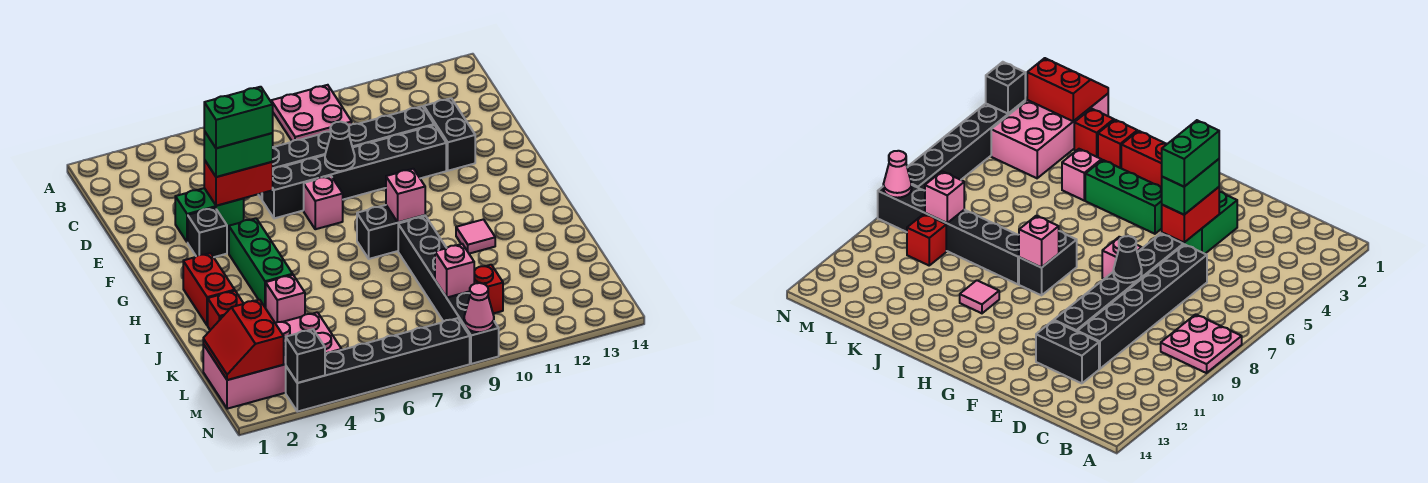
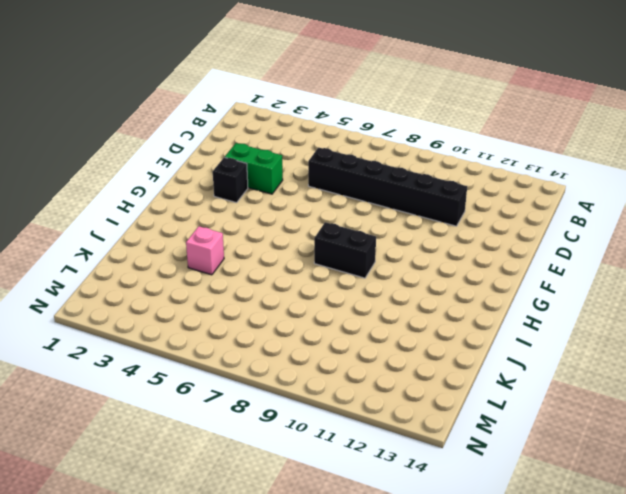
none -> pink plate A8:B9 level 1
none -> black brick D12:E12 level 1
none -> black brick E6:E11 level 1

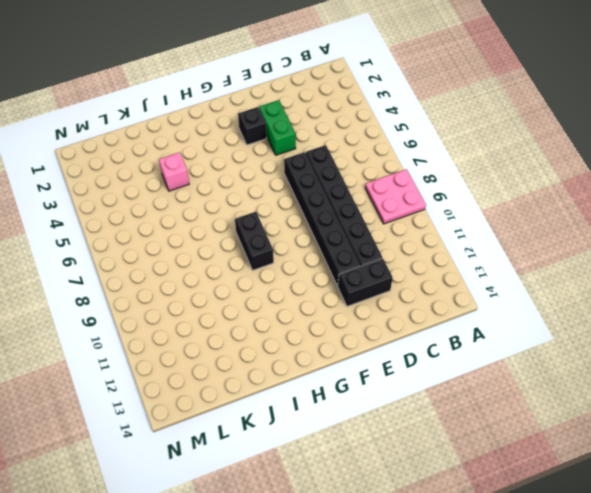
none -> pink brick F7 level 1
none -> green brick G4:I4 level 1
none -> red brick H2:I2 level 1

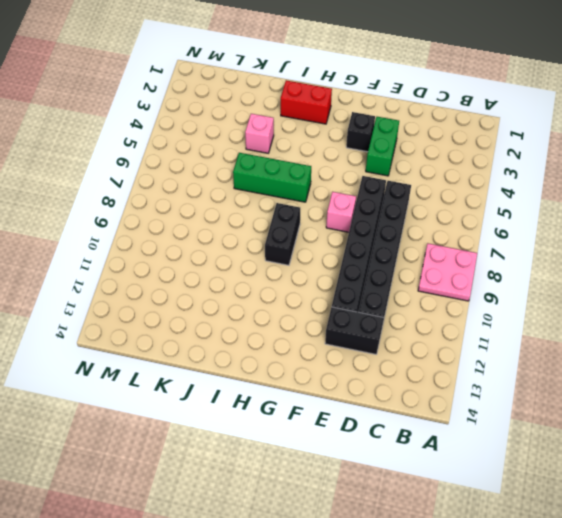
green brick H6:J6 level 1 -> green brick G4:I4 level 1
none -> black brick I9:N9 level 1
none -> pink tile I11 level 1
none -> red brick J2 level 1

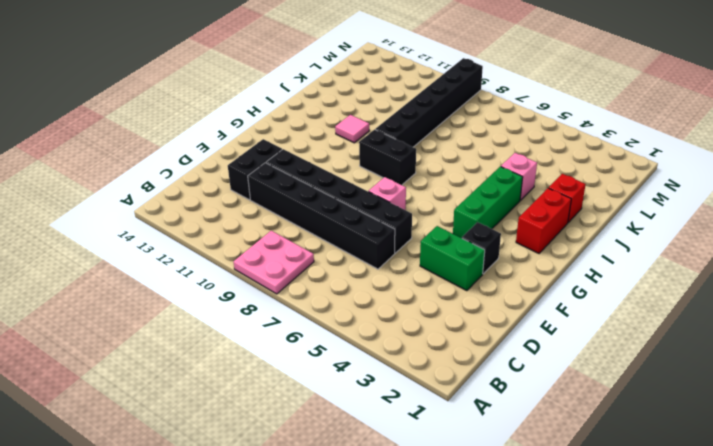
none -> red brick K2 level 1
none -> pink brick L1:M4 level 1
none -> red brick L10 level 1

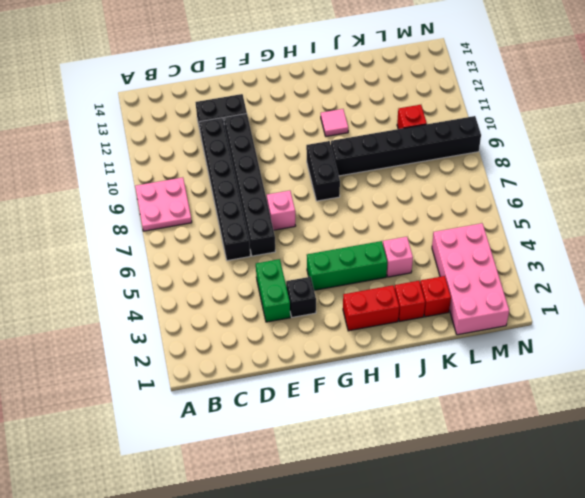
none -> black brick N3:N8 level 1
none -> red brick E4:E5 level 2
none -> black cone E8 level 2

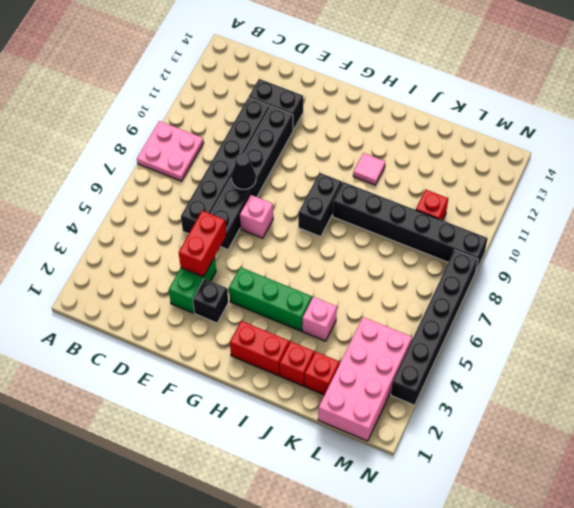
none -> pink brick H9 level 2
none -> red slope L1:M2 level 2 top 2
none -> pink brick L9 level 2

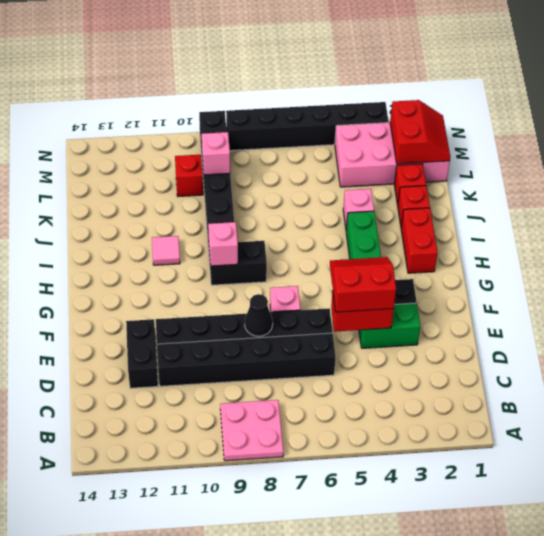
red slope E4:F5 level 3 top E -> green brick E4:E5 level 3
none -> black brick N3 level 2
none -> pink cone N9 level 2
none -> green brick E4:E5 level 4

